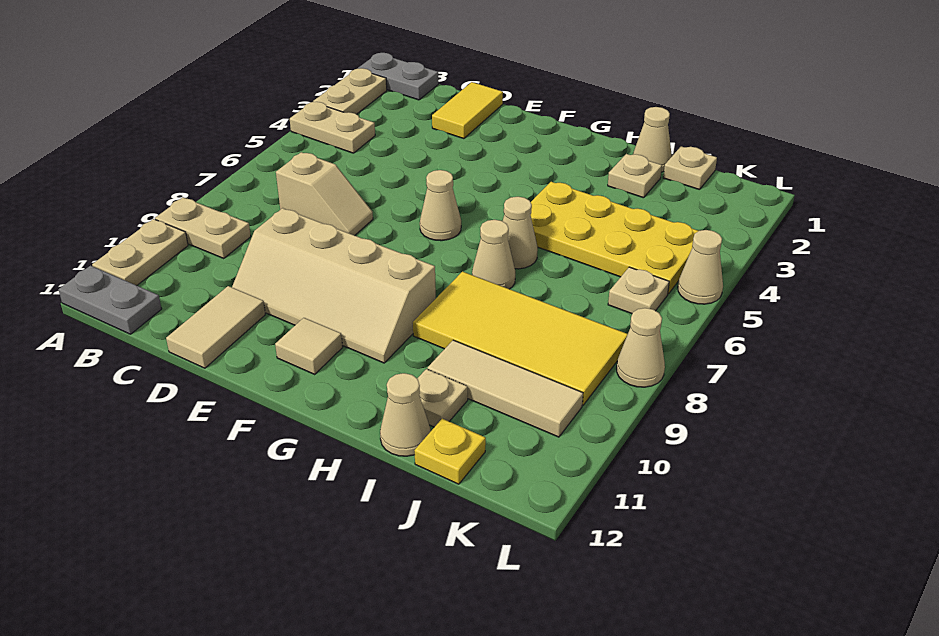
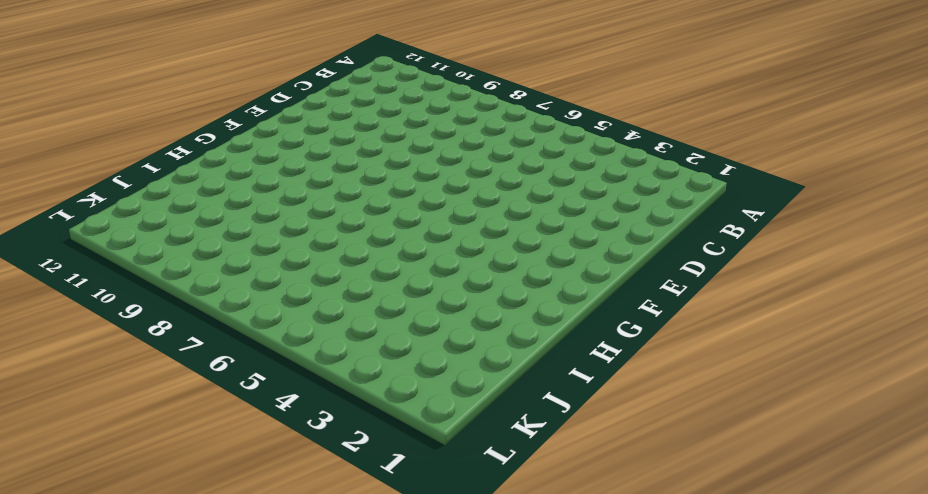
none -> grey plate A1:B1 level 1
none -> tan plate A2:A3 level 1
none -> tan plate A4:B4 level 1

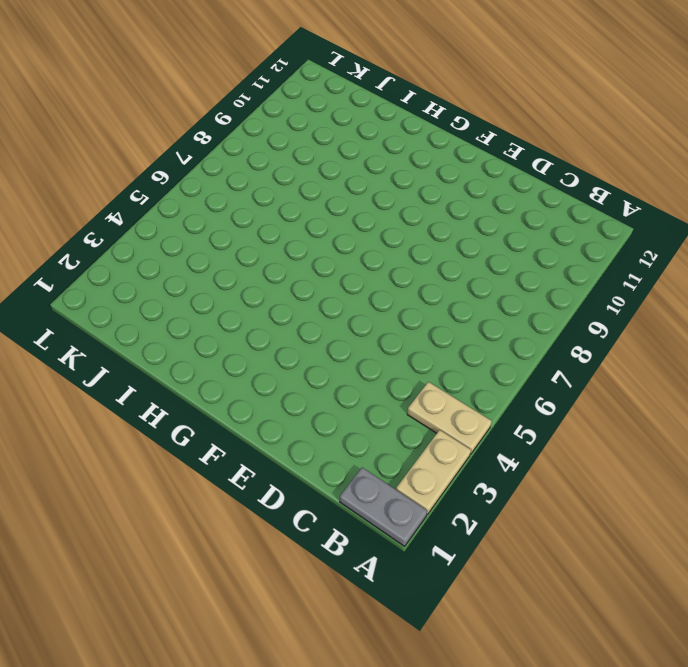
none -> tan plate A9:B9 level 1
none -> tan plate A10:A11 level 1
none -> grey plate A12:B12 level 1

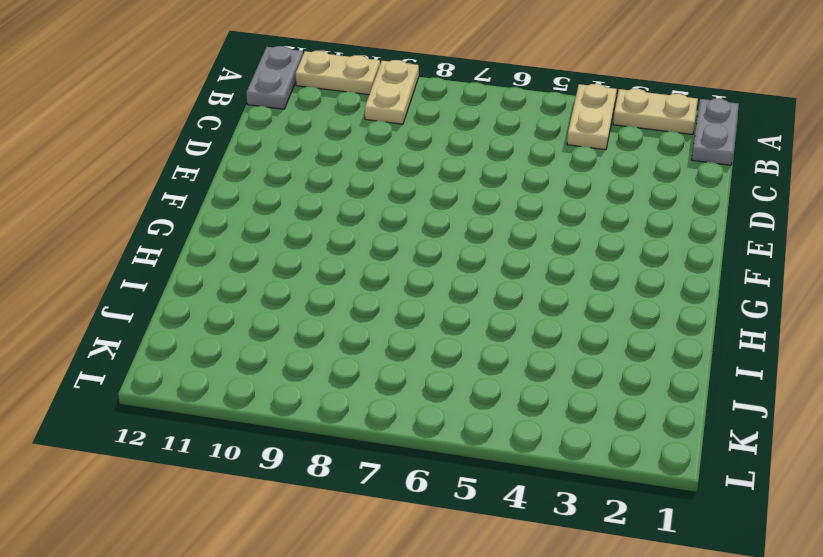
none -> tan slope C7:D7 level 1 top C
none -> yellow tile D1:D2 level 1
none -> tan slope D9:G10 level 1 top 9

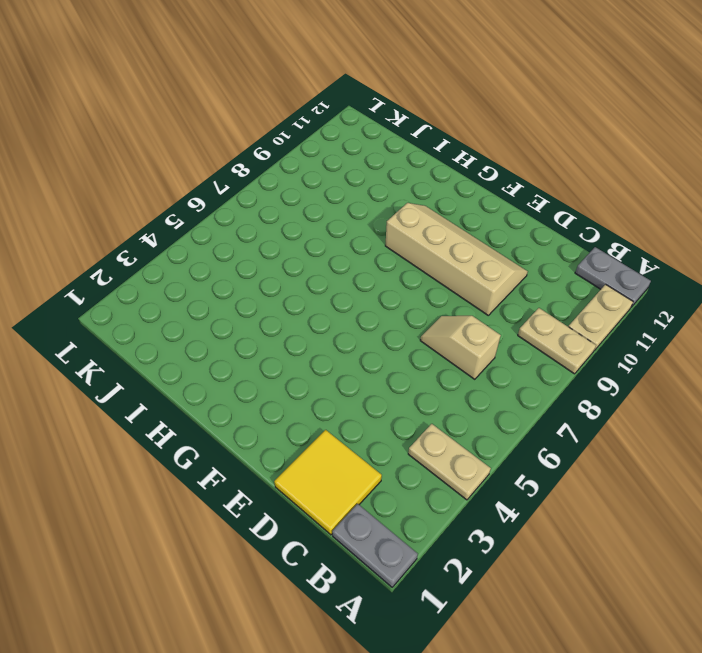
yellow tile C1:D2 level 1 -> yellow tile D1:D2 level 1
none -> tan plate A2:A3 level 1
none -> tan tile D11:D12 level 1
none -> tan cone F6 level 1

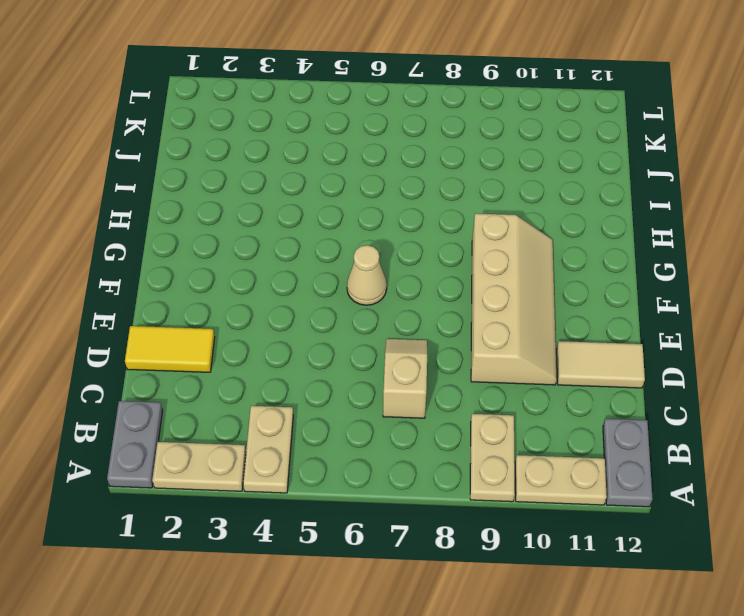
none -> tan tile F11 level 1
none -> yellow plate H4:K5 level 1
none -> tan cone H6 level 1

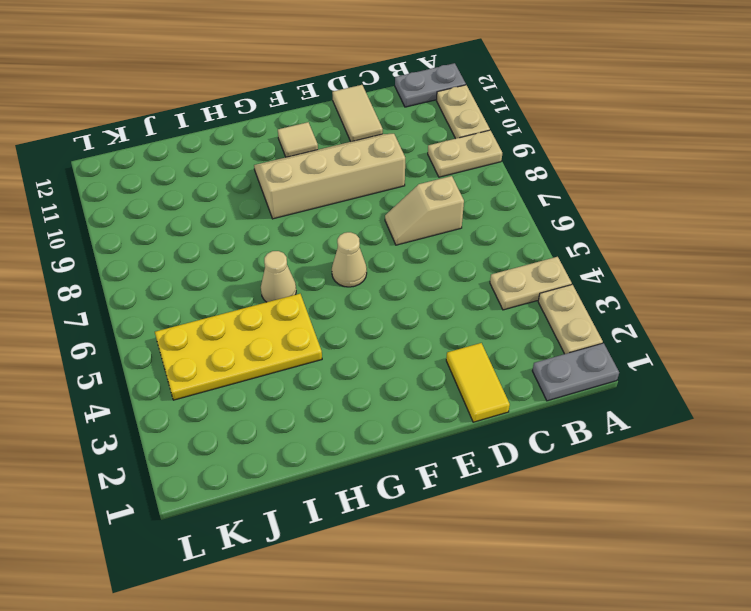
none -> tan cone H7 level 1
none -> yellow tile H8:K9 level 1
none -> tan cone I1 level 1

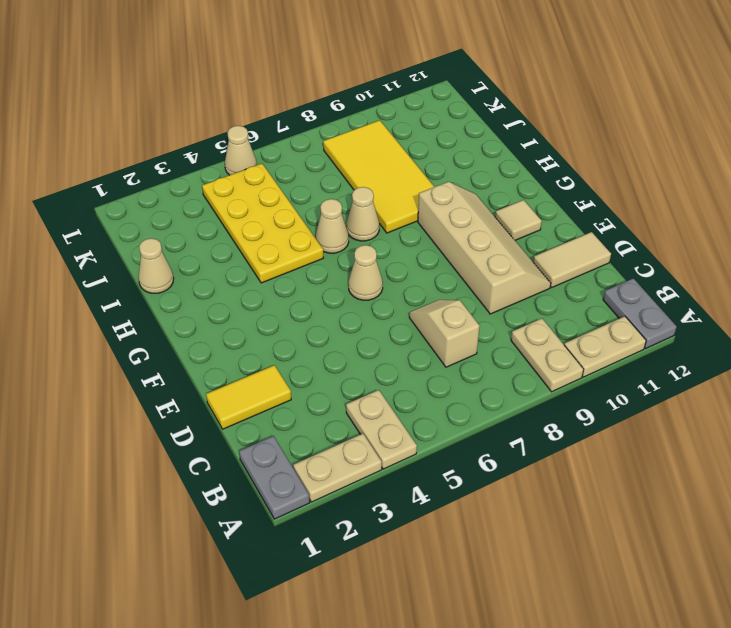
none -> tan plate I2 level 1
none -> tan tile I10:K10 level 1
none -> tan plate I11 level 1

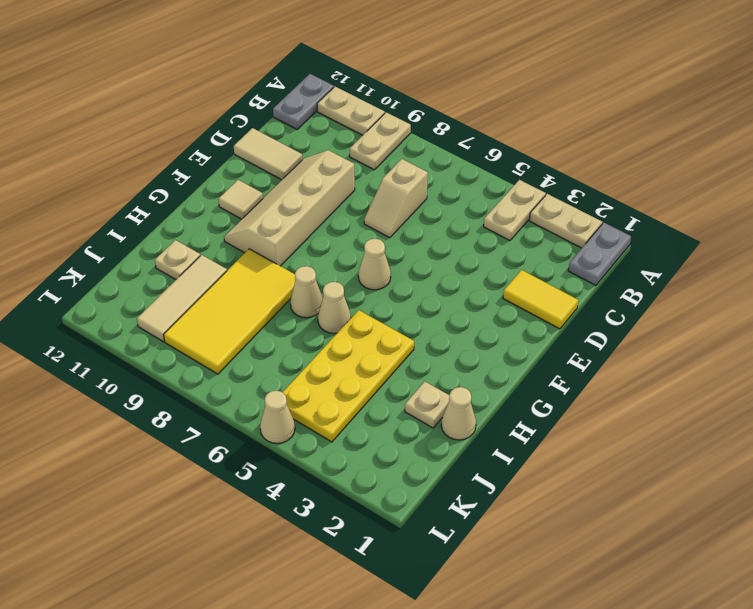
none -> tan cone I12 level 1
none -> tan plate J1 level 1
none -> yellow plate J12 level 1

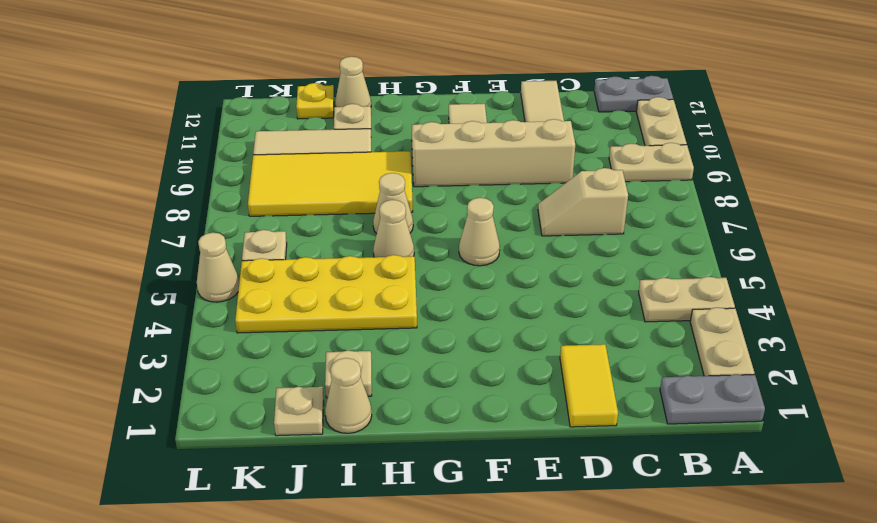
none -> tan cone L8 level 1

